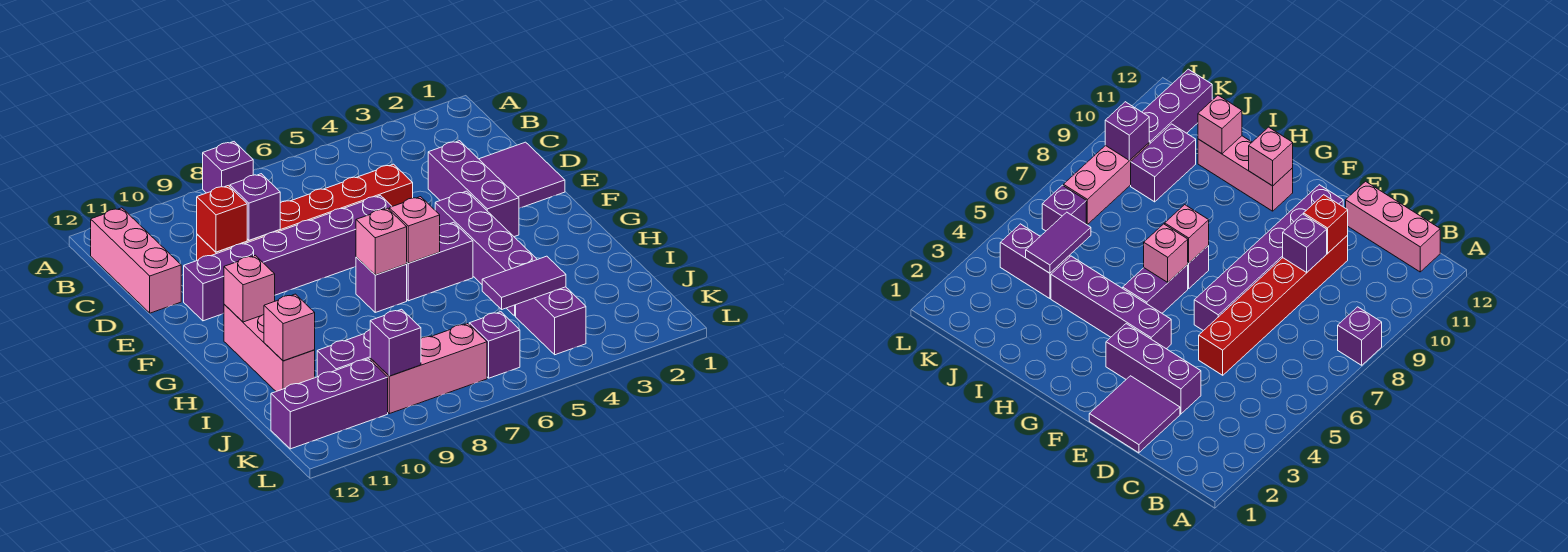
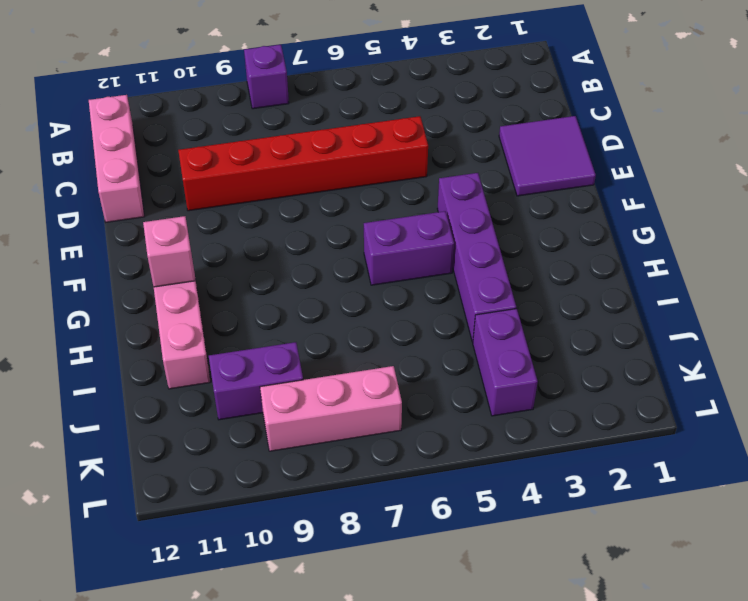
none -> purple brick D3:F3 level 1
none -> purple brick E6:E11 level 1
none -> purple brick G7 level 1

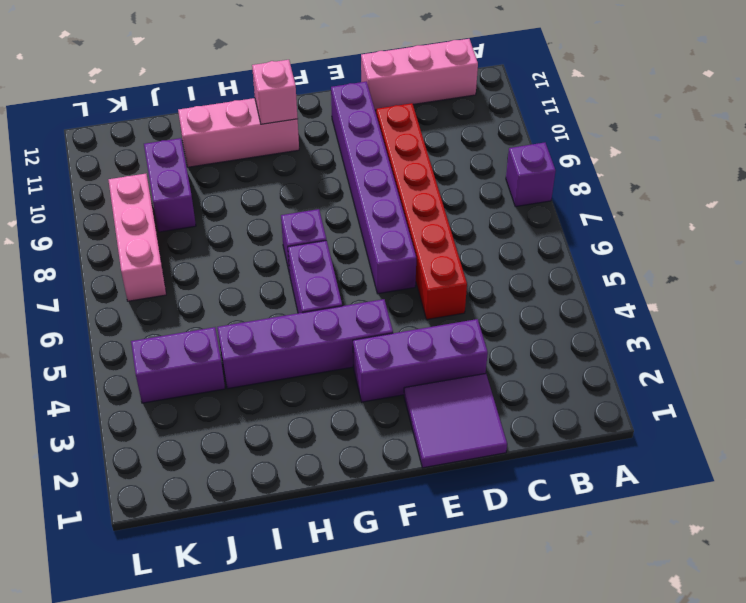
none -> purple brick K6 level 1
none -> purple brick K10:K12 level 1
none -> purple brick D9 level 2

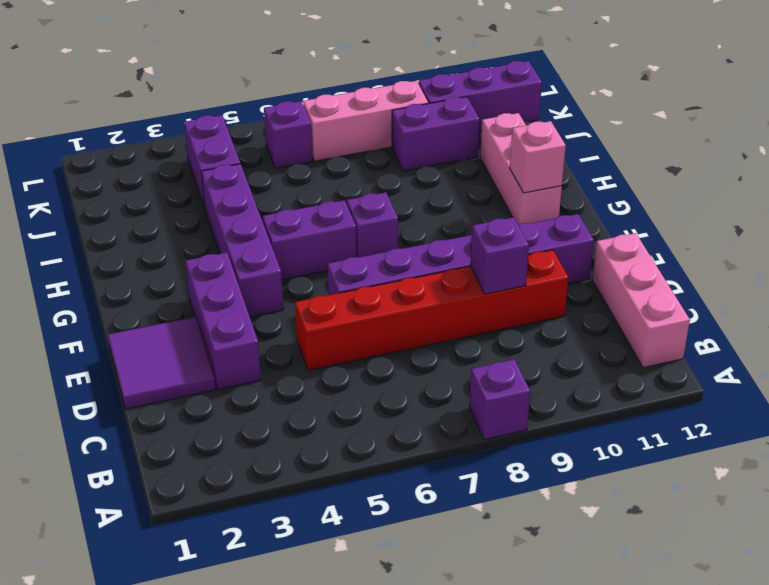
none -> red brick D10 level 2
none -> pink brick G6 level 2
none -> pink brick G7 level 2

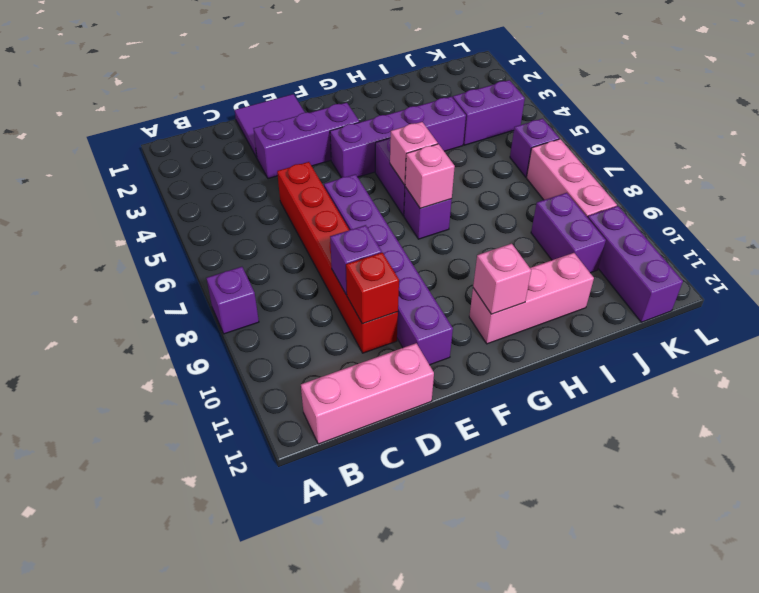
none -> pink brick I11 level 2
none -> purple tile J4:J5 level 2
none -> purple brick K9 level 2

